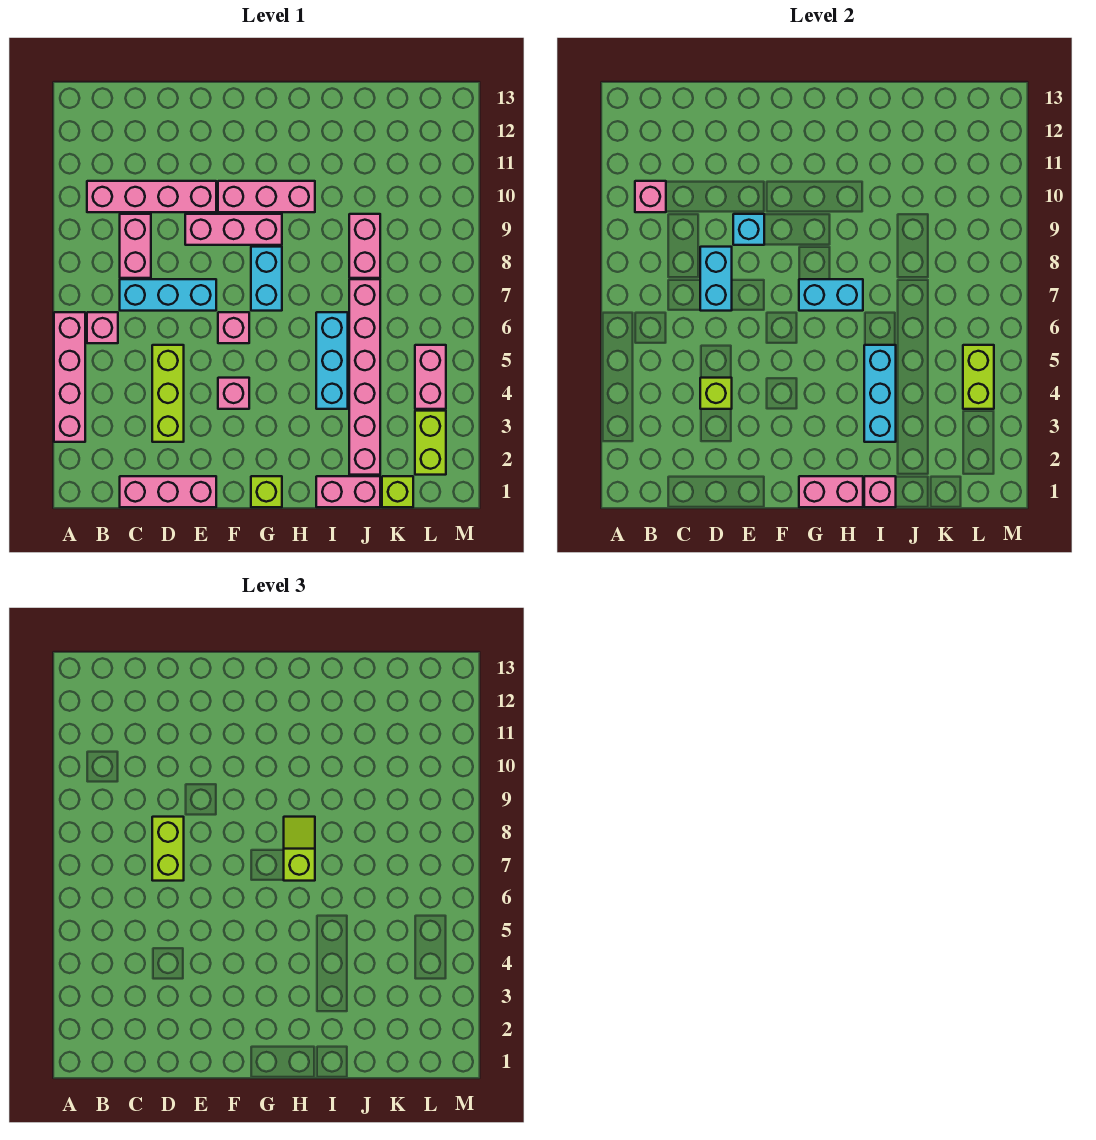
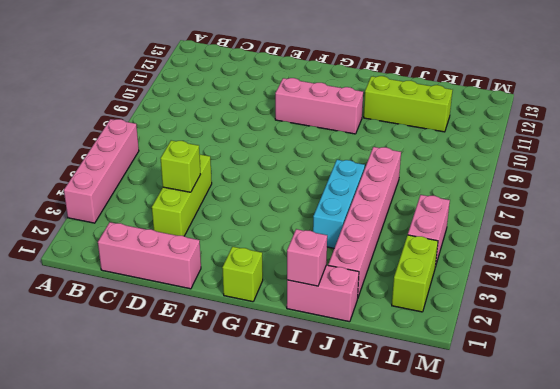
lime brick I11:K11 level 1 -> none
none -> pink brick B6 level 1
none -> pink brick B10:E10 level 1
none -> cyan brick C7:E7 level 1
none -> pink brick C8:C9 level 1

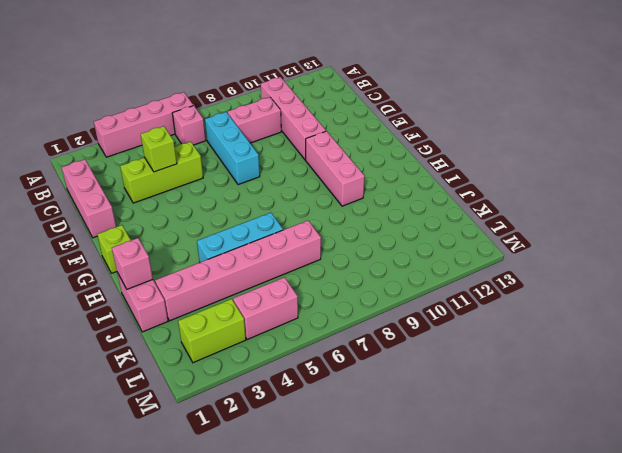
none -> pink brick E9:G9 level 1
none -> pink brick F4 level 1
none -> pink brick F6 level 1
none -> cyan brick G7:G8 level 1

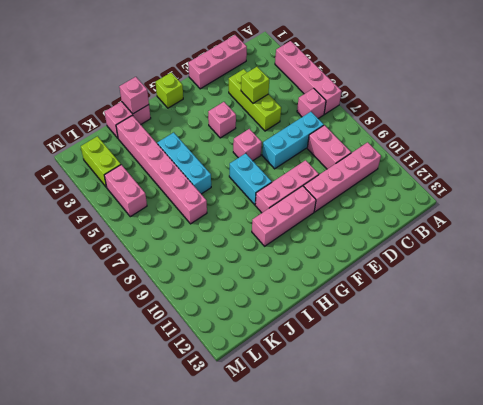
none -> pink brick J8:J9 level 1
none -> lime brick K1 level 1
none -> pink brick B10 level 2
none -> cyan brick D7:D8 level 2

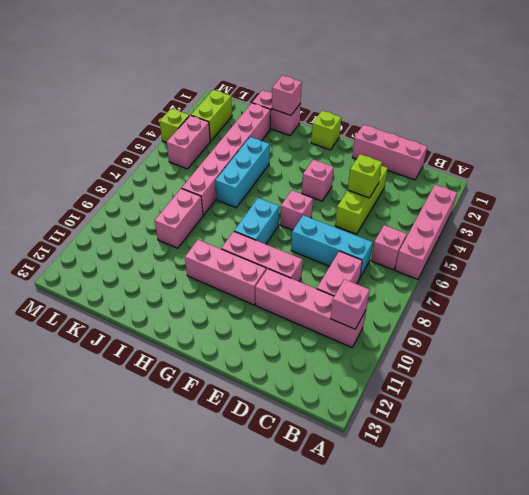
lime brick M4 level 1 -> lime brick K1 level 1
none -> cyan brick D7:D8 level 2
none -> cyan brick E9 level 2
none -> pink brick G1:H1 level 2
none -> cyan brick G7:H7 level 2

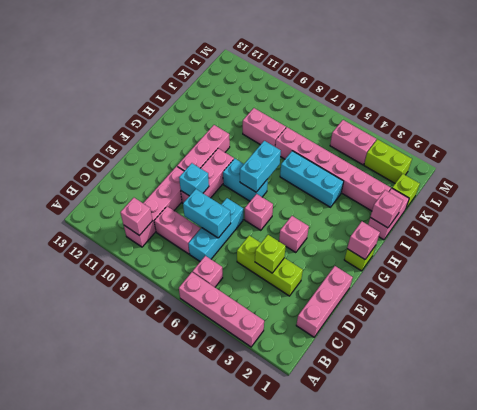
pink brick G1 level 2 -> pink brick G1:H1 level 2
none -> cyan brick I3:I5 level 2
none -> lime brick L4:L5 level 2
none -> lime brick D7:D8 level 3
none -> lime slope H7:H8 level 3 top 7

